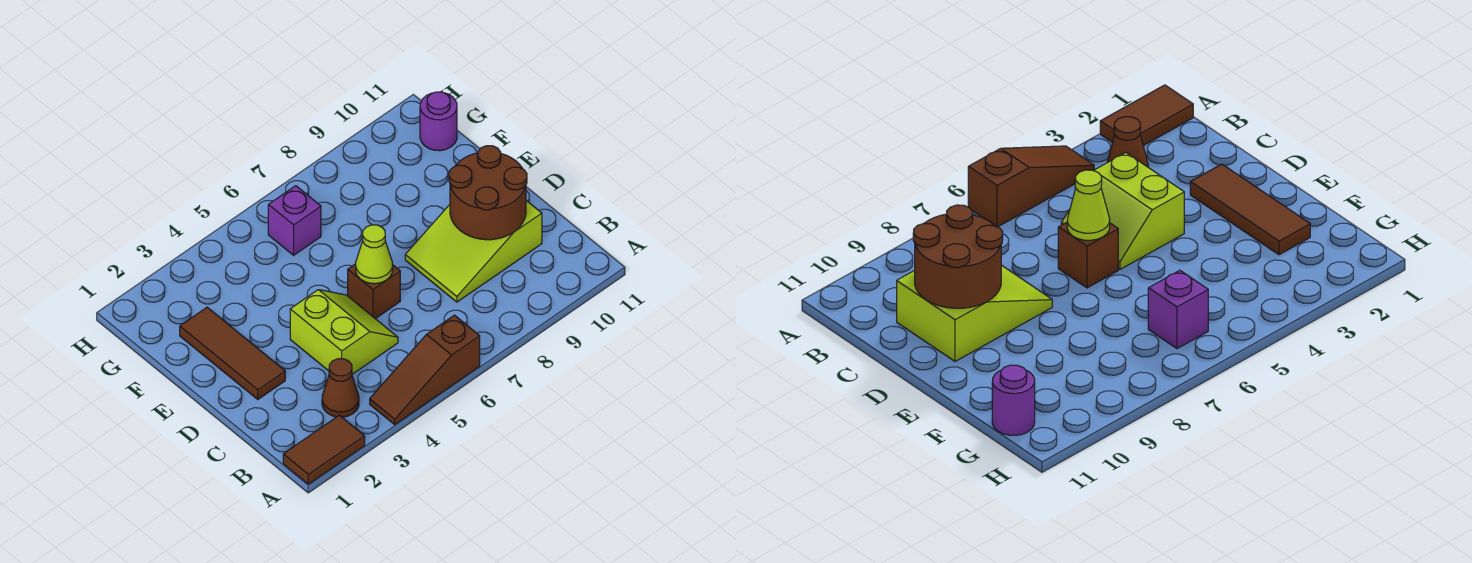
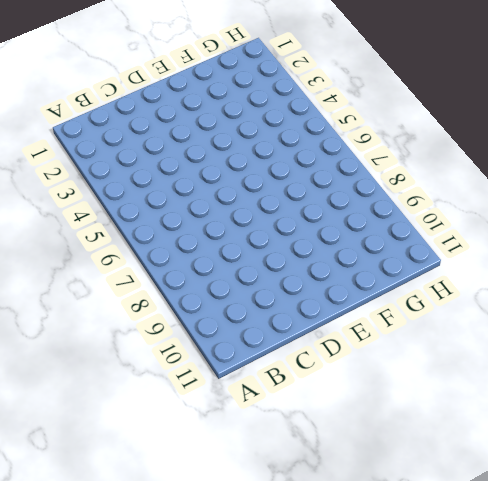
none -> brown tile A1:A2 level 1
none -> brown slope A4:A6 level 1 top 6

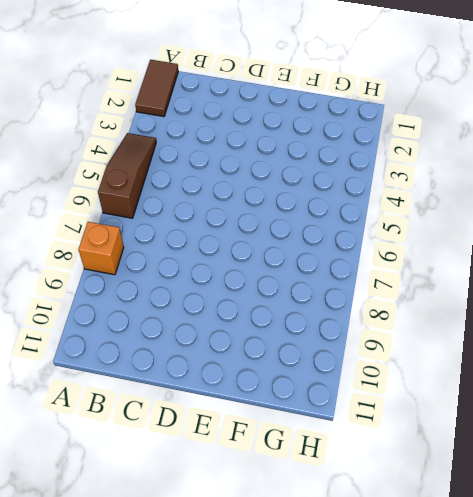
orange brick A8 level 1 -> none
none -> brown cone B3 level 1
none -> lime slope C4:D5 level 1 top 4

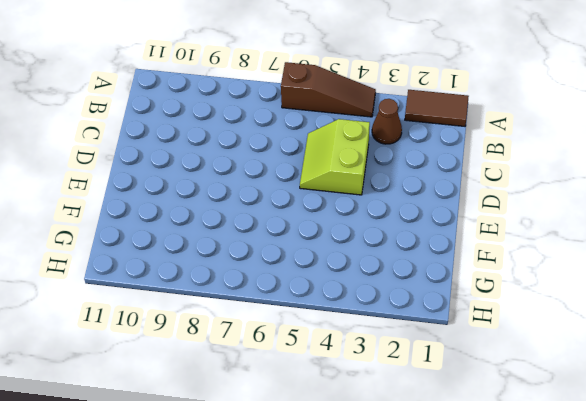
none -> lime slope C8:D10 level 1 top 10
none -> brown tile D2:F2 level 1

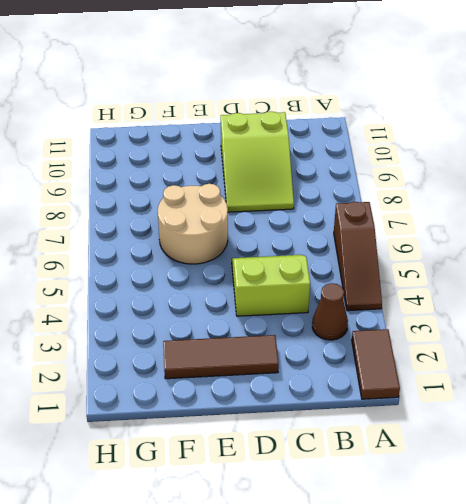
tan round brick E6:F7 level 1 -> none
none -> brown brick D6 level 1
none -> purple brick G6 level 1

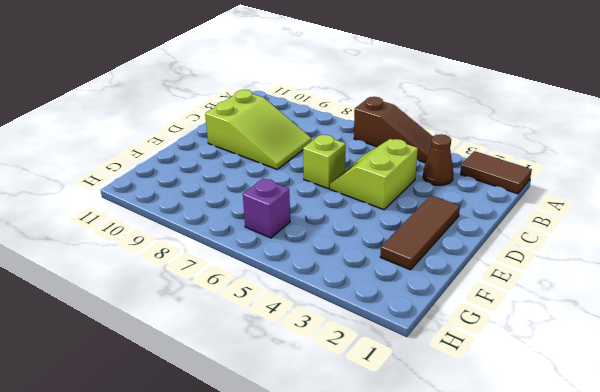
lime brick D6 level 1 -> brown brick D6 level 1
none -> purple round brick G11 level 1
none -> brown round brick C9:D10 level 2

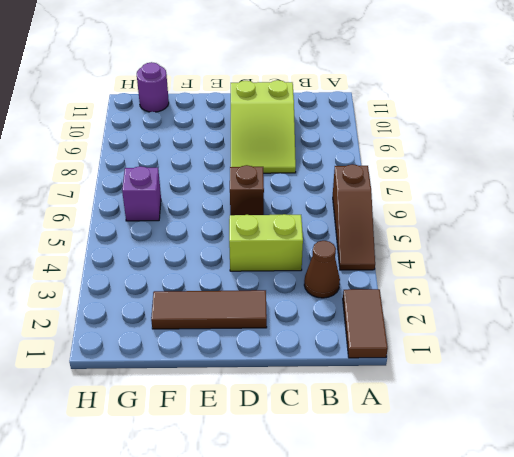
none -> brown round brick C9:D10 level 2
none -> lime cone D6 level 2

